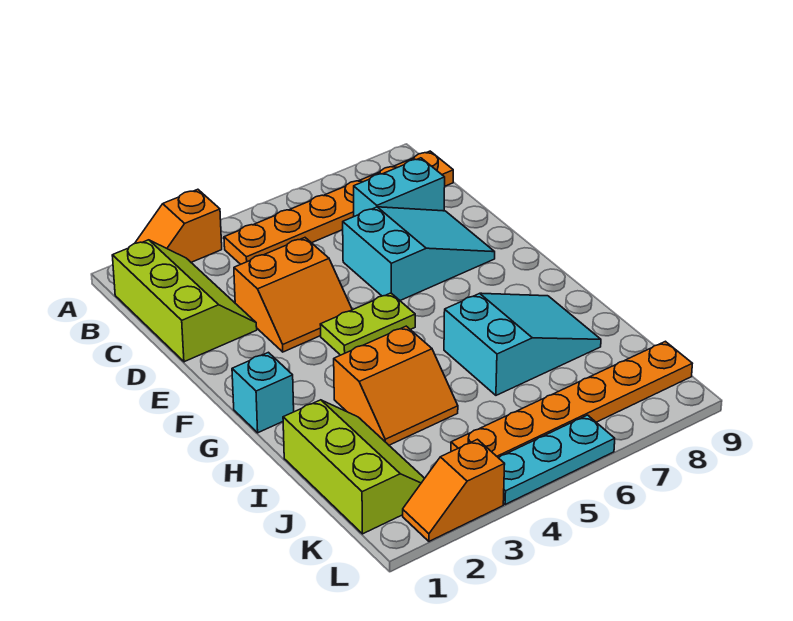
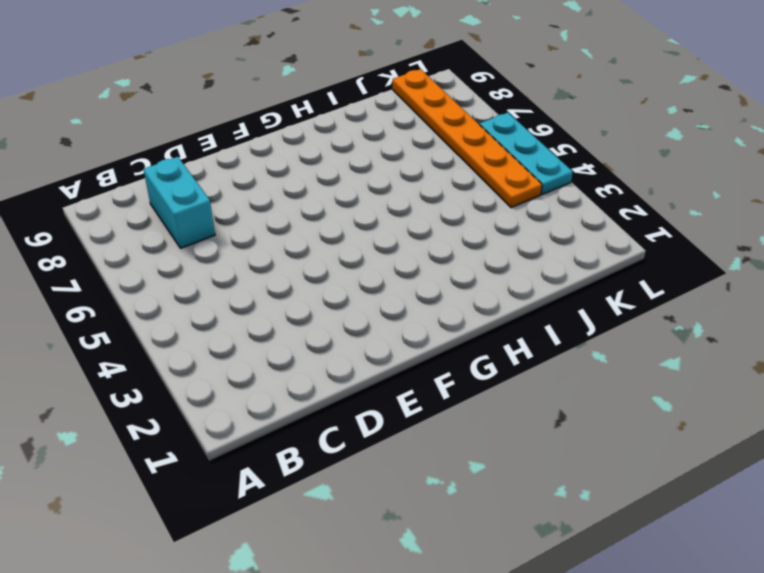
none -> orange slope A2:A3 level 1 top 3
none -> lime slope B1:D2 level 1 top 1
none -> orange plate B4:B9 level 1

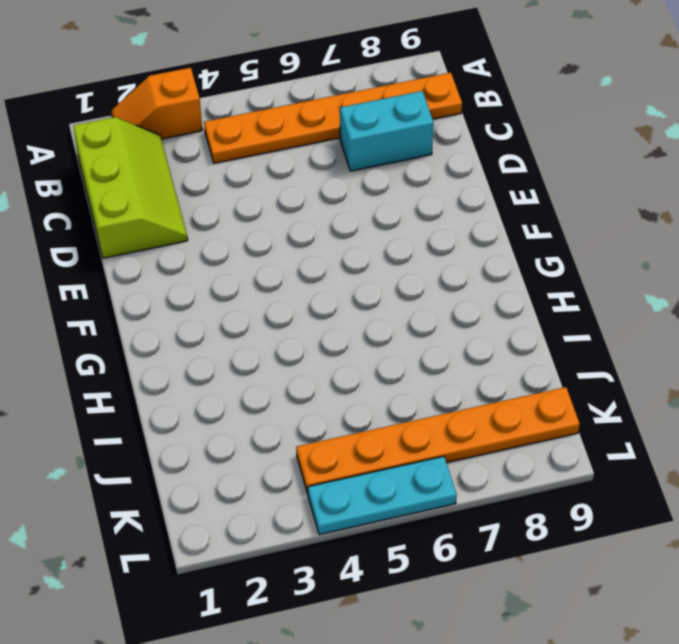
none -> orange slope D3:E4 level 1 top D
none -> cyan slope D6:E8 level 1 top 6
none -> lime plate F4:F5 level 1

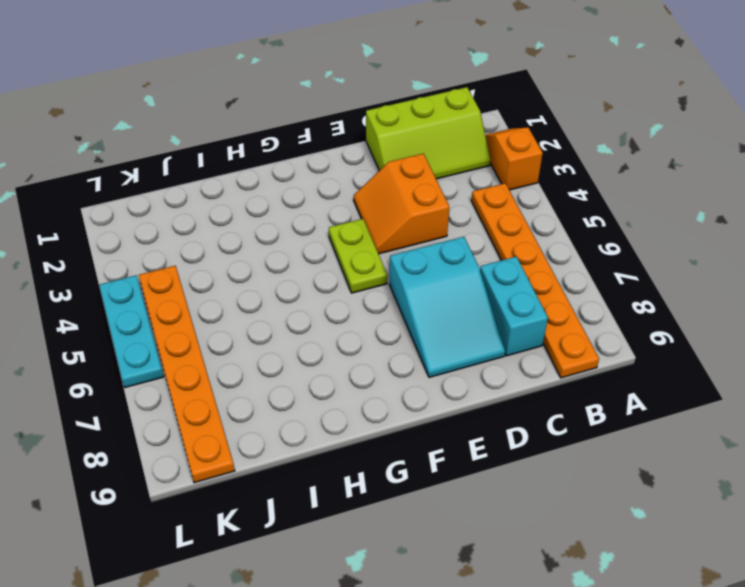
none -> cyan brick G1 level 1
none -> orange slope H3:I4 level 1 top H
none -> cyan slope H6:I8 level 1 top 6

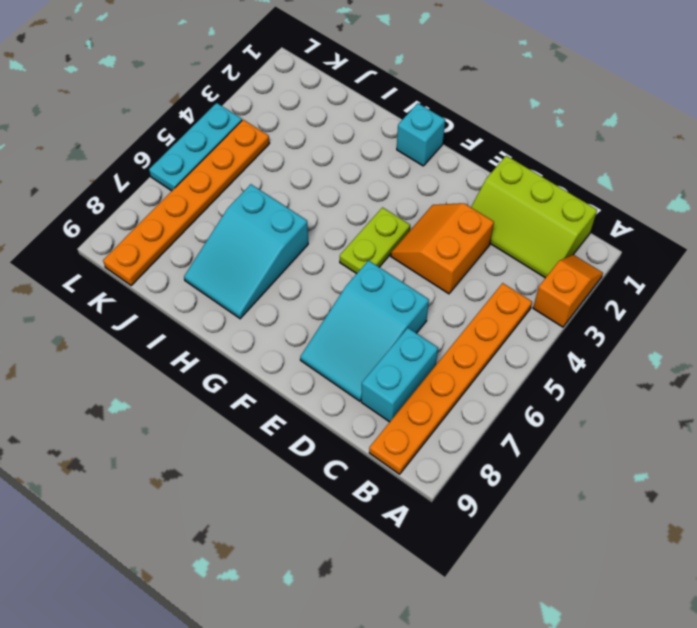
none -> orange slope H3:I4 level 1 top H
none -> lime slope I1:K2 level 1 top 1
none -> orange slope L2:L3 level 1 top 3

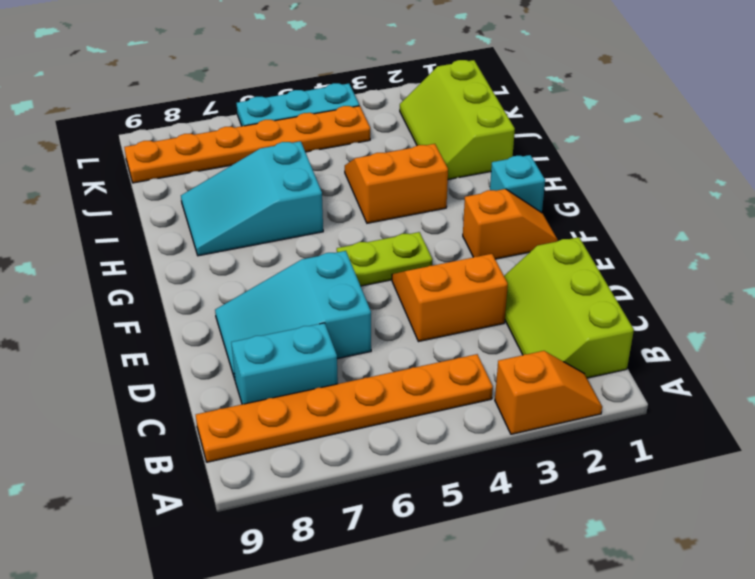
orange slope F1:F2 level 1 top 2 -> orange slope L2:L3 level 1 top 3

